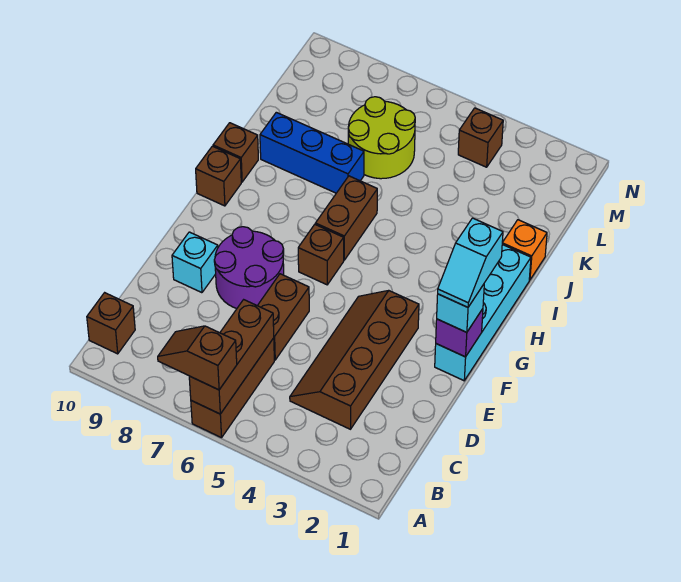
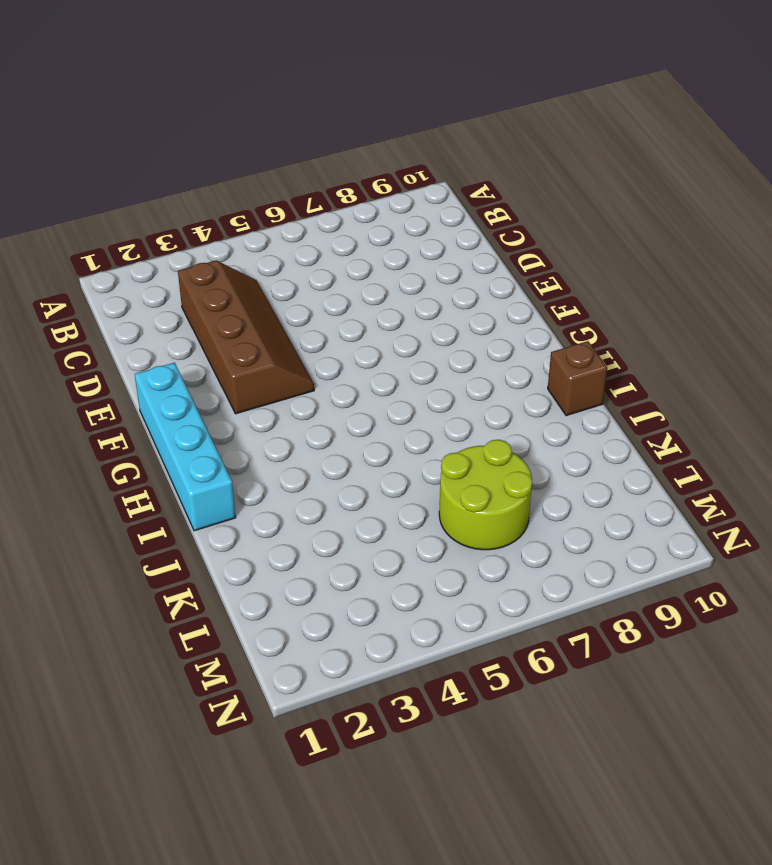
none -> brown brick A6:C6 level 1
none -> brown brick B10 level 1
none -> brown brick D6:E6 level 1

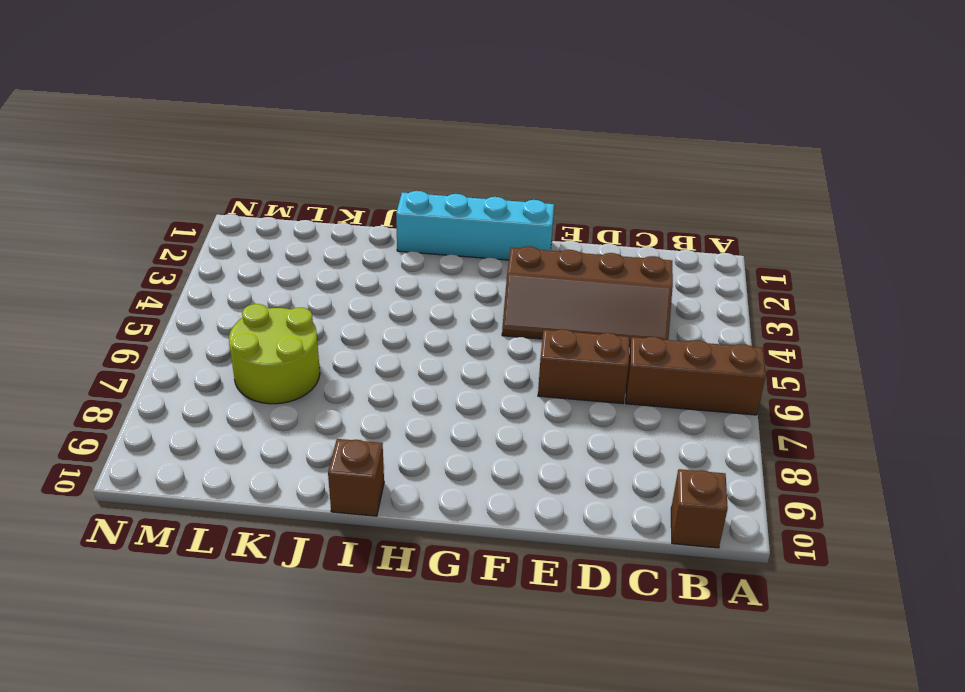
none -> purple round brick E7:F8 level 1
none -> cyan brick E9 level 1
none -> brown brick G6 level 1

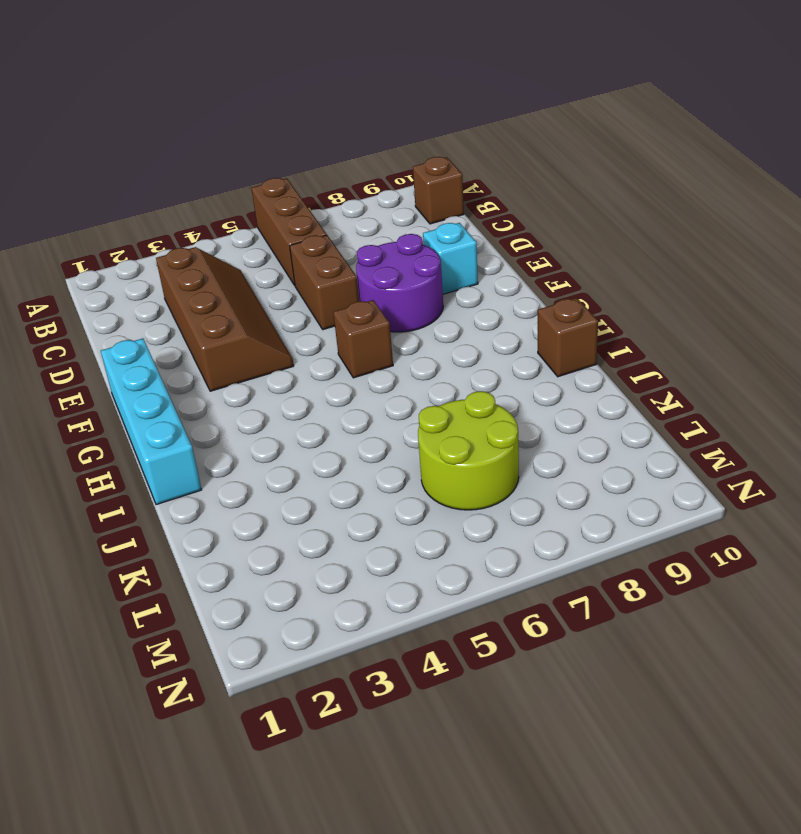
none -> brown brick H6:I6 level 1
none -> brown brick H10 level 1
none -> orange brick J1 level 1

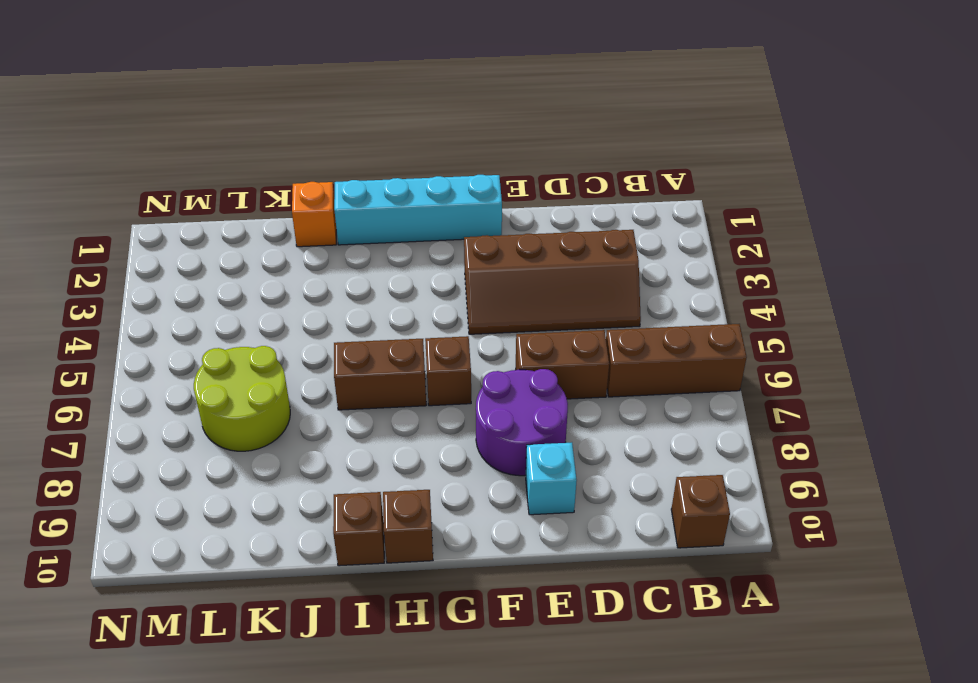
none -> blue brick J7:J9 level 1
none -> brown brick M4 level 1
none -> brown brick A6:C6 level 2

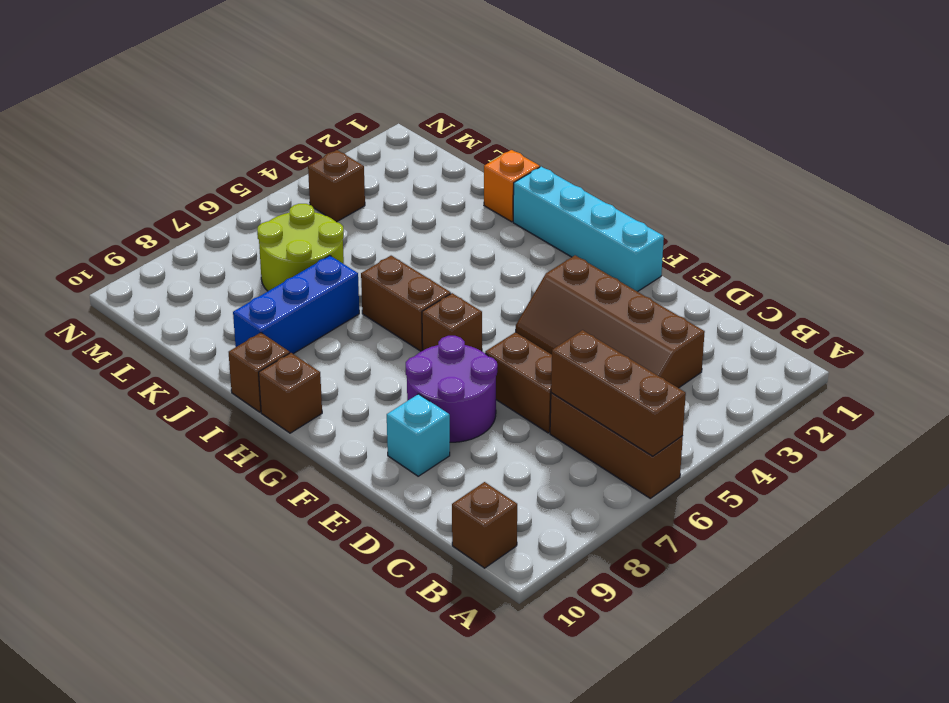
none -> purple brick F1 level 2
none -> brown slope A6:A7 level 3 top 6
none -> cyan brick F1 level 3

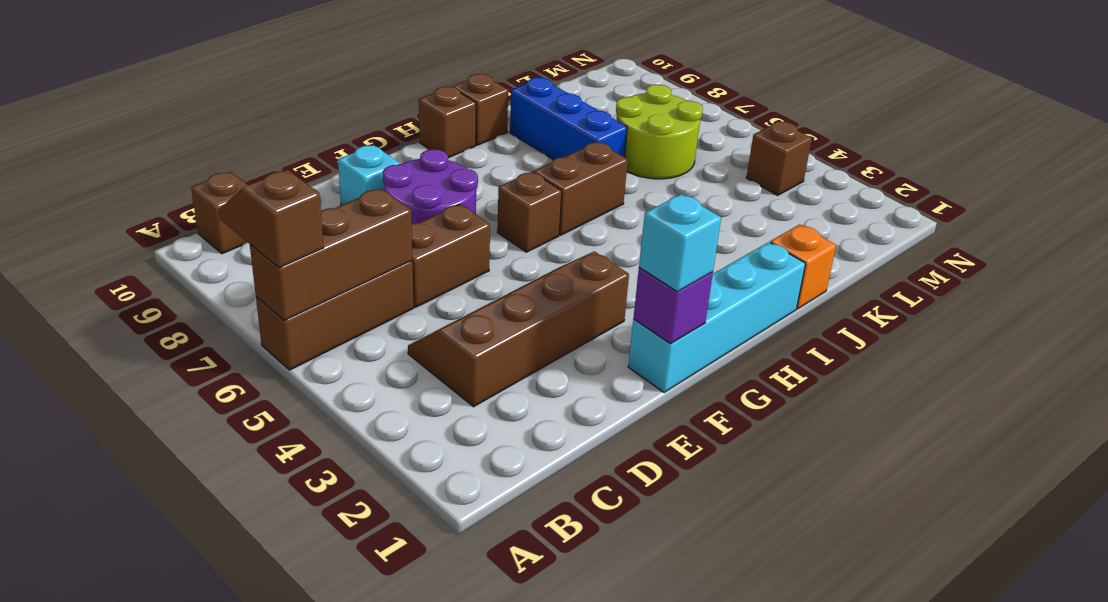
none -> cyan slope F1:G1 level 4 top G

